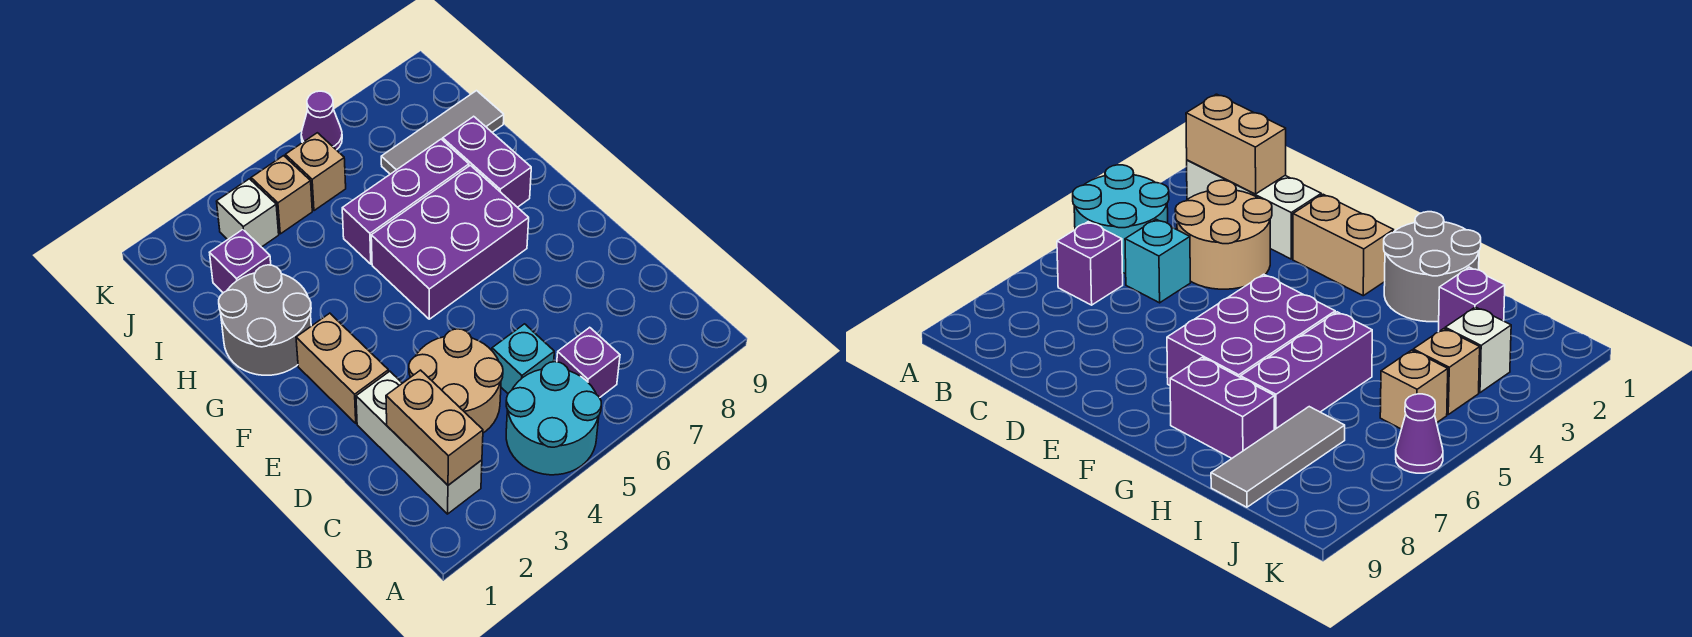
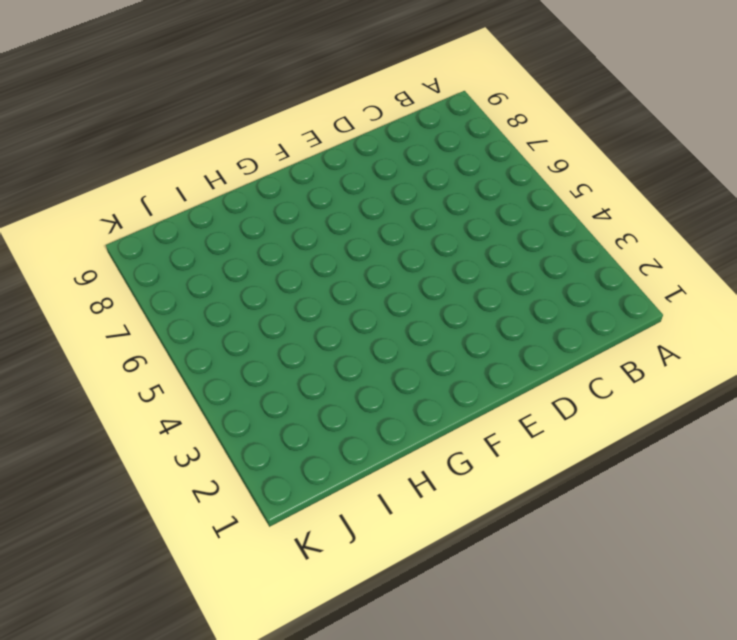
none -> cyan round brick A4:B5 level 1
none -> white brick B2:D2 level 1
none -> purple brick B6 level 1

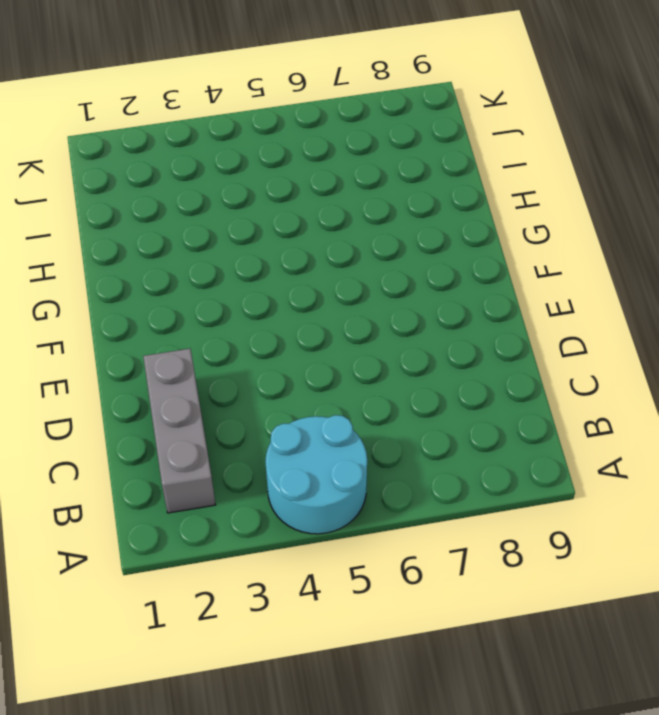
grey brick B2:D2 level 1 -> white brick B2:D2 level 1
none -> purple brick B6 level 1
none -> tan round brick C3:D4 level 1
none -> cyan brick C5 level 1

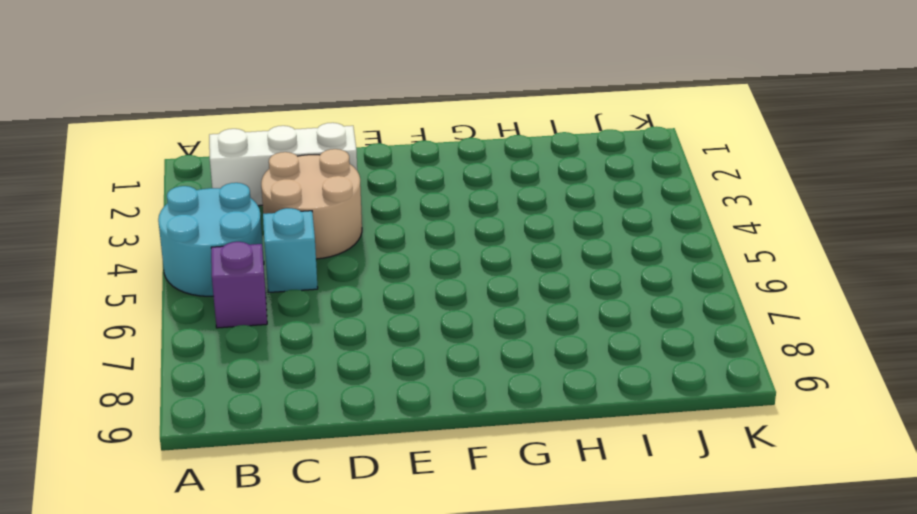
none -> tan brick E2:F2 level 1
none -> purple brick F5:G7 level 1
none -> grey round brick G1:H2 level 1

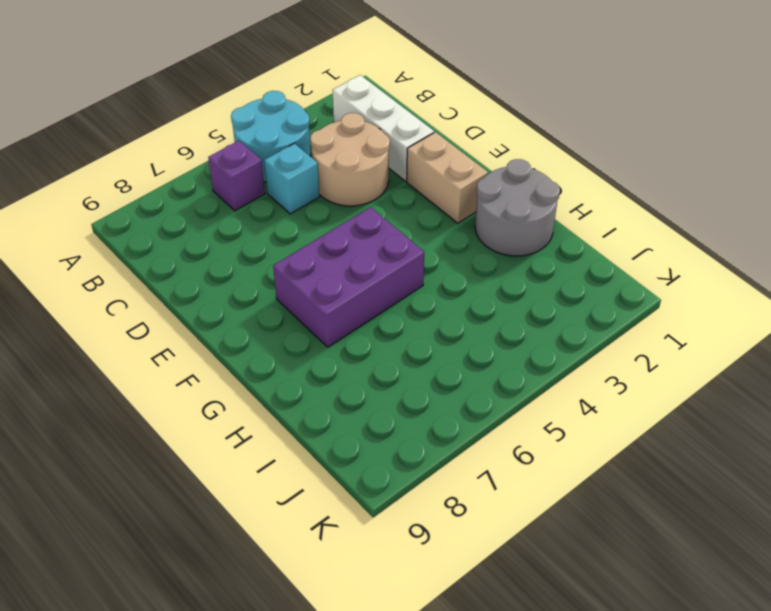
none -> purple brick G8:H8 level 1
none -> purple brick H5:H7 level 1
none -> purple brick I2 level 1

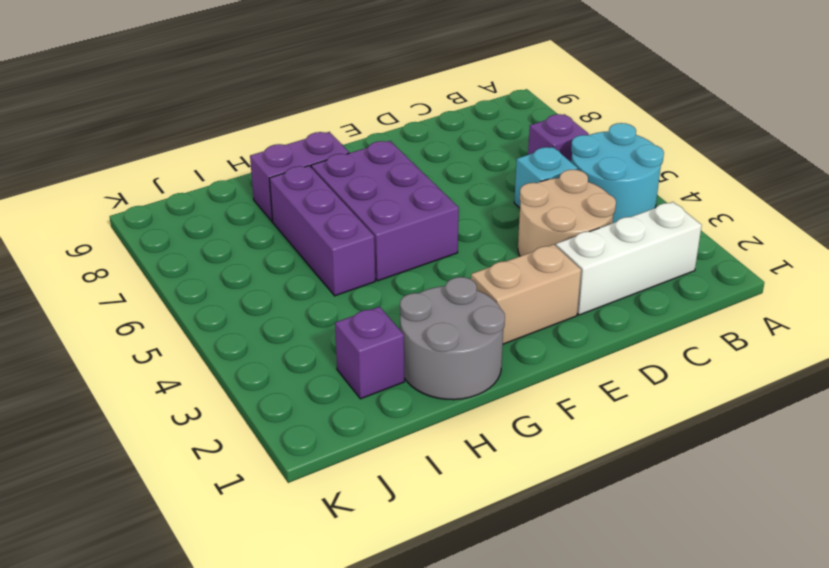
none -> grey tile I7:I9 level 1
none -> white brick J3 level 1
none -> tan brick J4 level 1

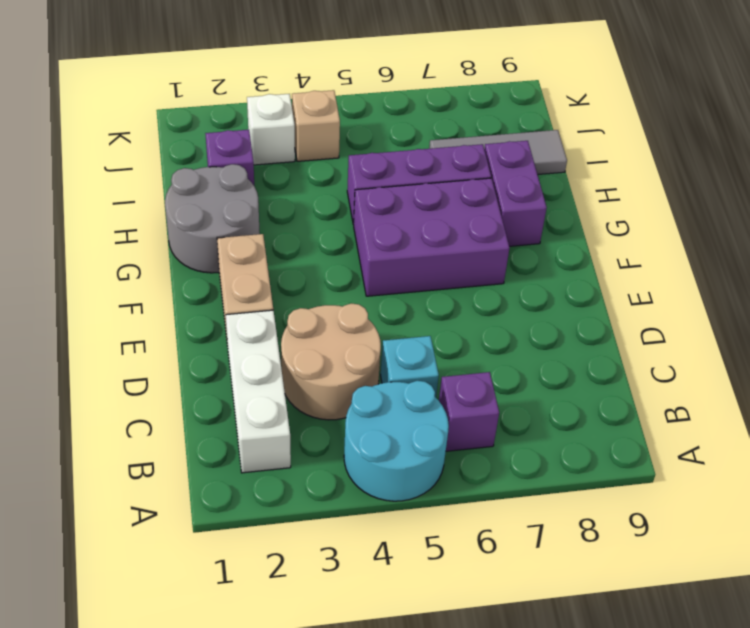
none -> tan brick J5 level 1
none -> purple cone K6 level 1
none -> tan brick B2:C2 level 2

